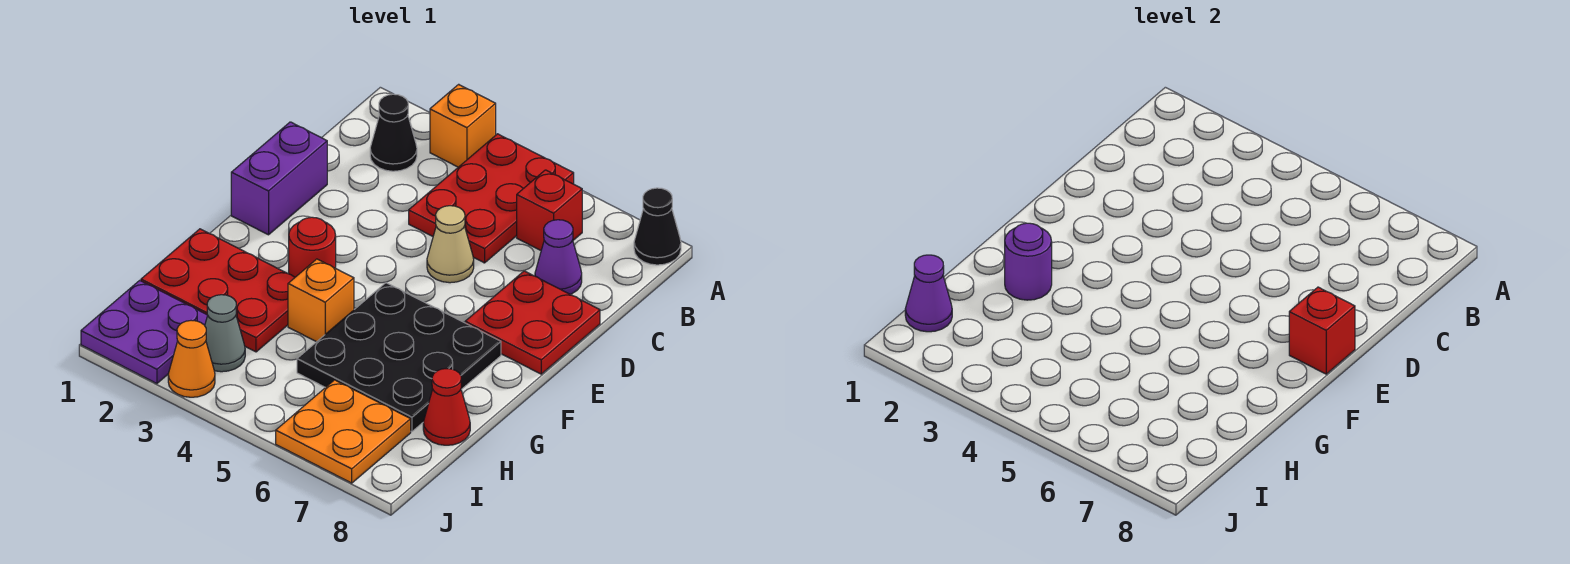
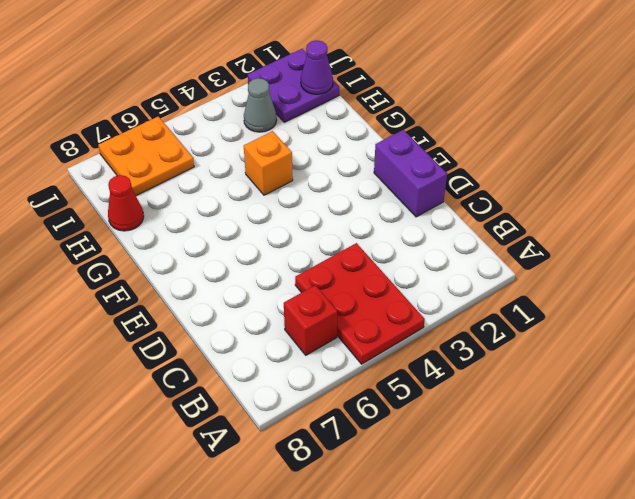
none -> orange brick A3 level 1
none -> black cone A8 level 1
none -> black cone B2 level 1

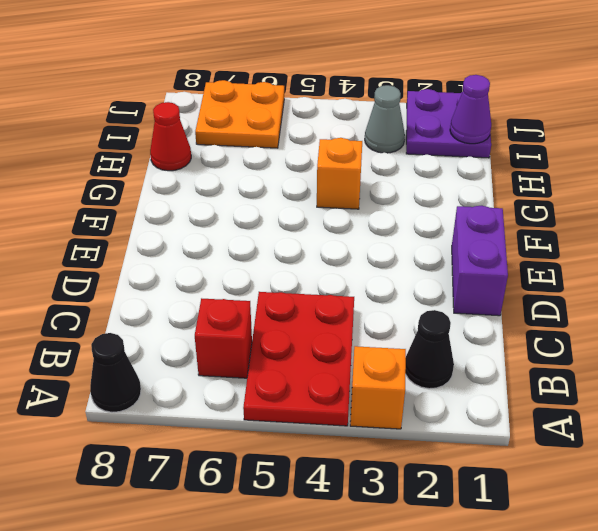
none -> purple cone C7 level 1
none -> tan cone D5 level 1
none -> red plate D7:E8 level 1

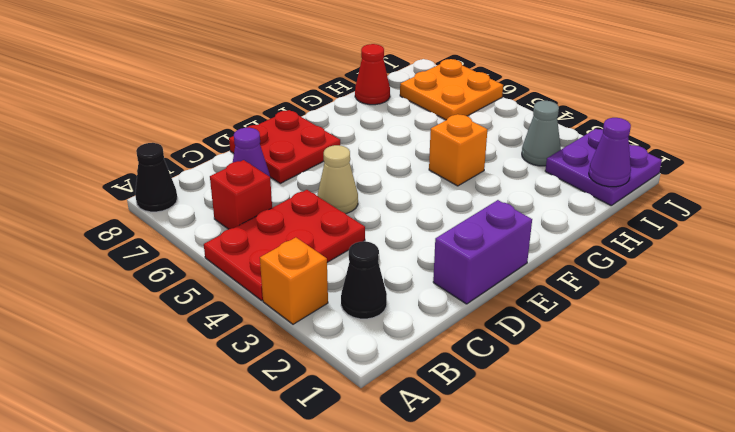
none -> red round brick F3 level 1
none -> black plate F5:H7 level 1
none -> red plate G1:H3 level 1

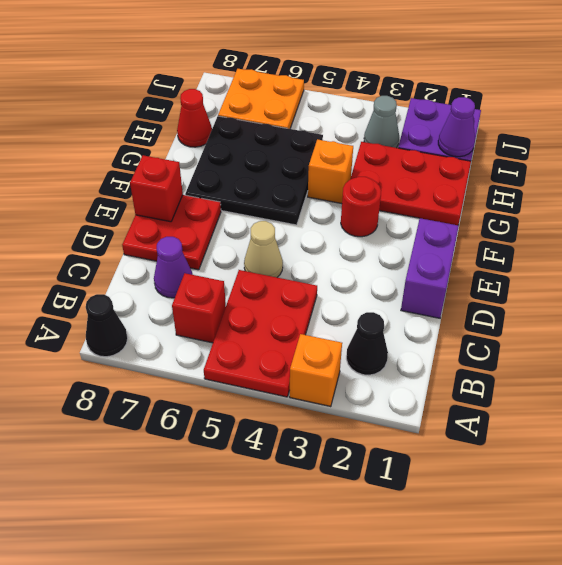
none -> orange cone J3 level 1
none -> purple round brick G2 level 2

